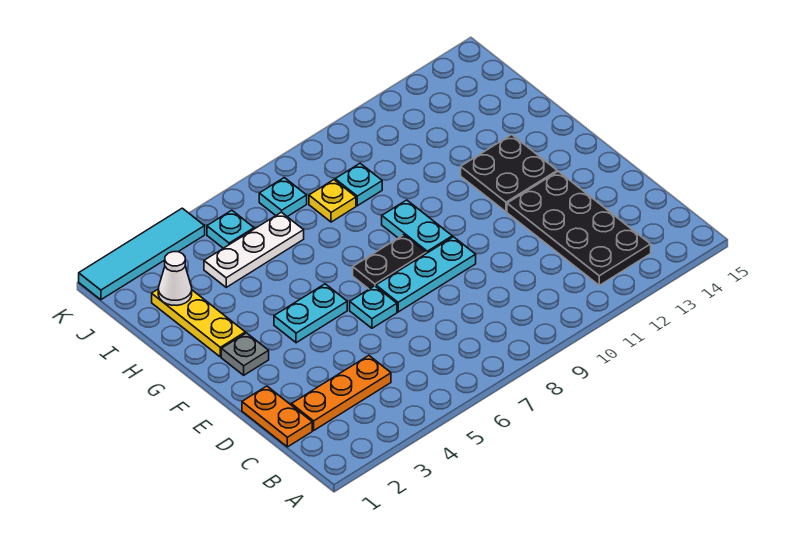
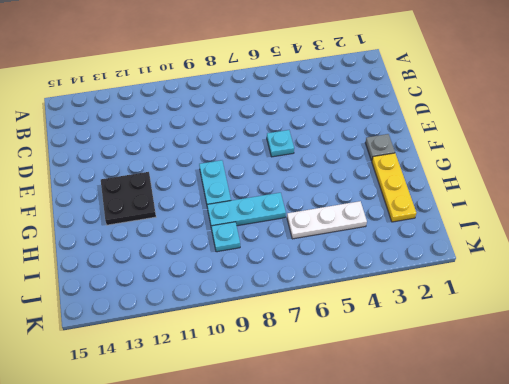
cyan plate H7:H9 level 1 -> cyan plate E7:E9 level 1
none -> black plate B12:E13 level 1
none -> orange plate C1:D1 level 1
none -> orange plate C2:C4 level 1

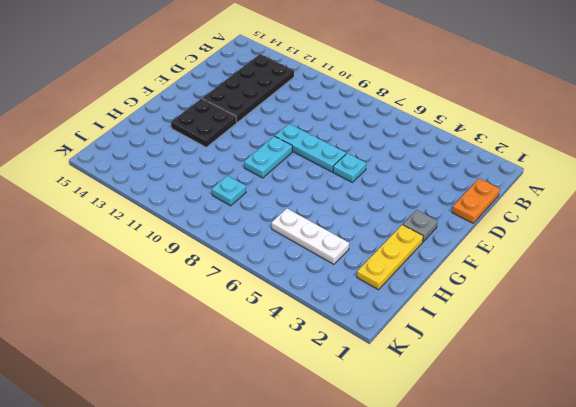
none -> orange plate C2:C4 level 1
none -> cyan plate F4:F5 level 1
none -> black plate F7:F8 level 1

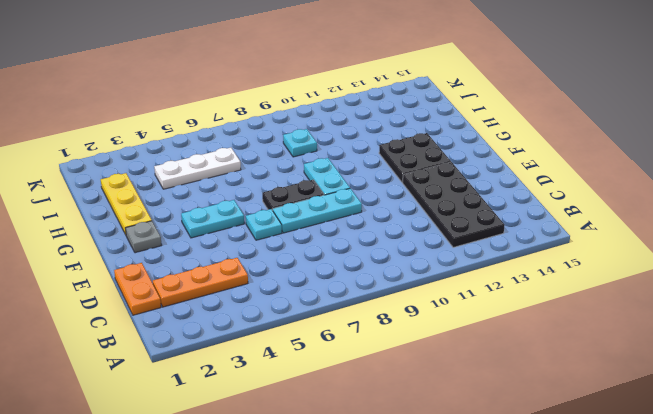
none -> yellow plate I8 level 1
none -> cyan plate J5 level 1
none -> cyan plate J7 level 1

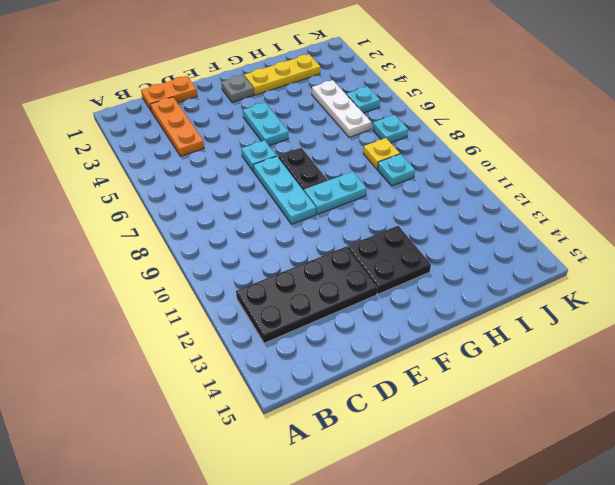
none -> cyan tile K1:K4 level 1
none -> white cone I2 level 2

